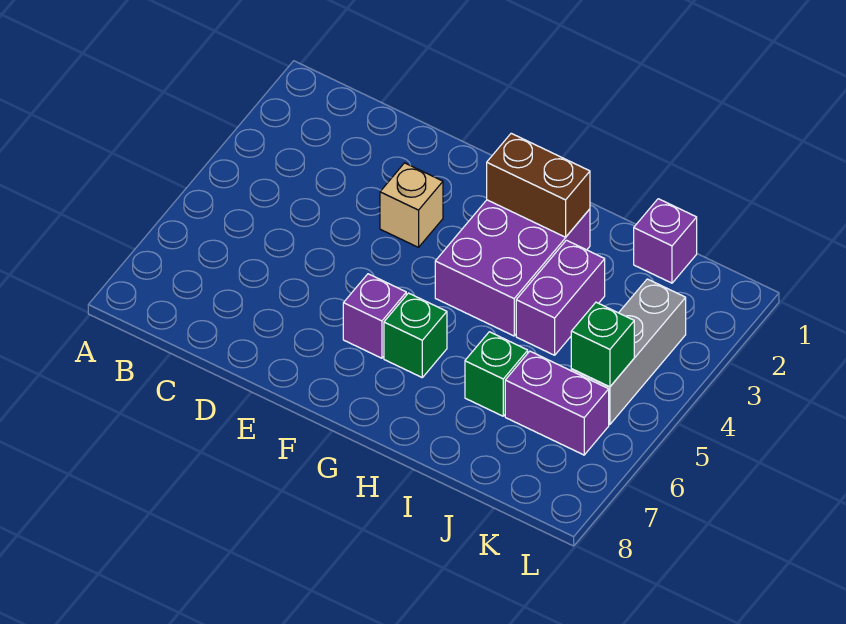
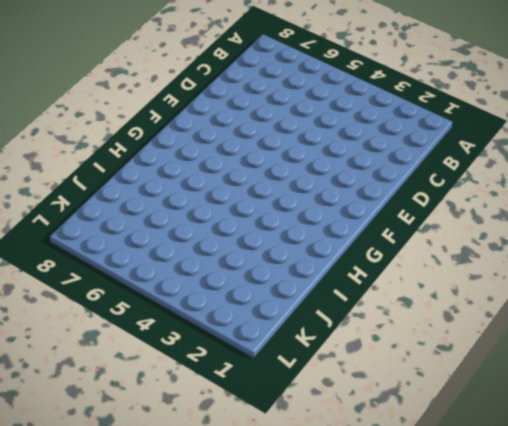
none -> tan brick E3 level 1
none -> purple brick F6 level 1

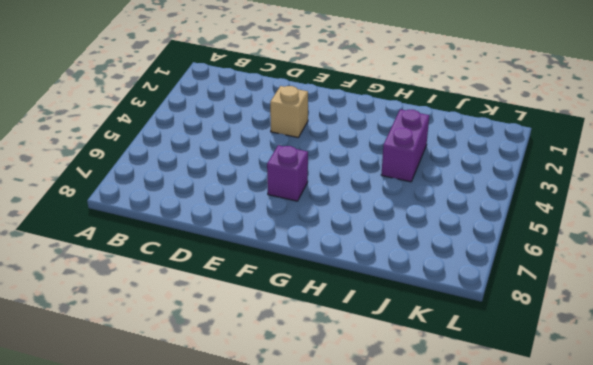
none -> purple brick G2:H4 level 1
none -> green brick G6 level 1

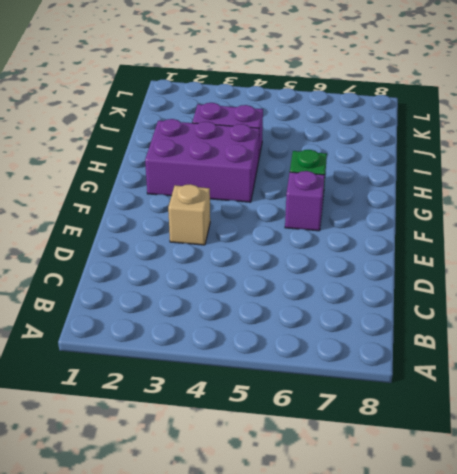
none -> green brick I6 level 1
none -> purple brick J1 level 1

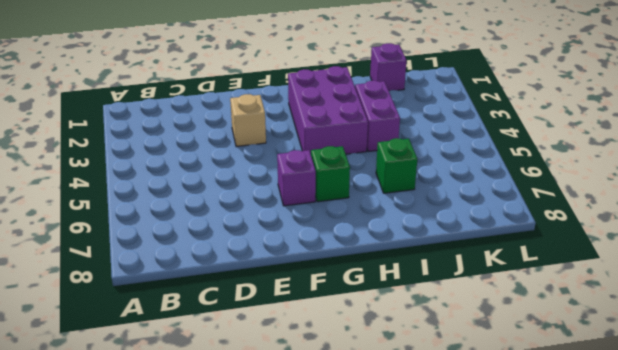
none -> purple brick J6:K6 level 1
none -> grey brick K3:K5 level 1

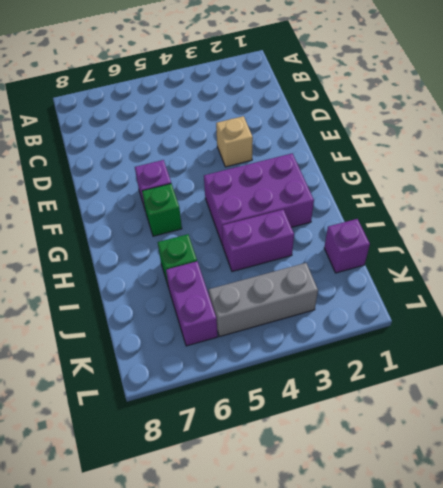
none -> brown brick G2:H2 level 2
none -> green brick K5 level 2

